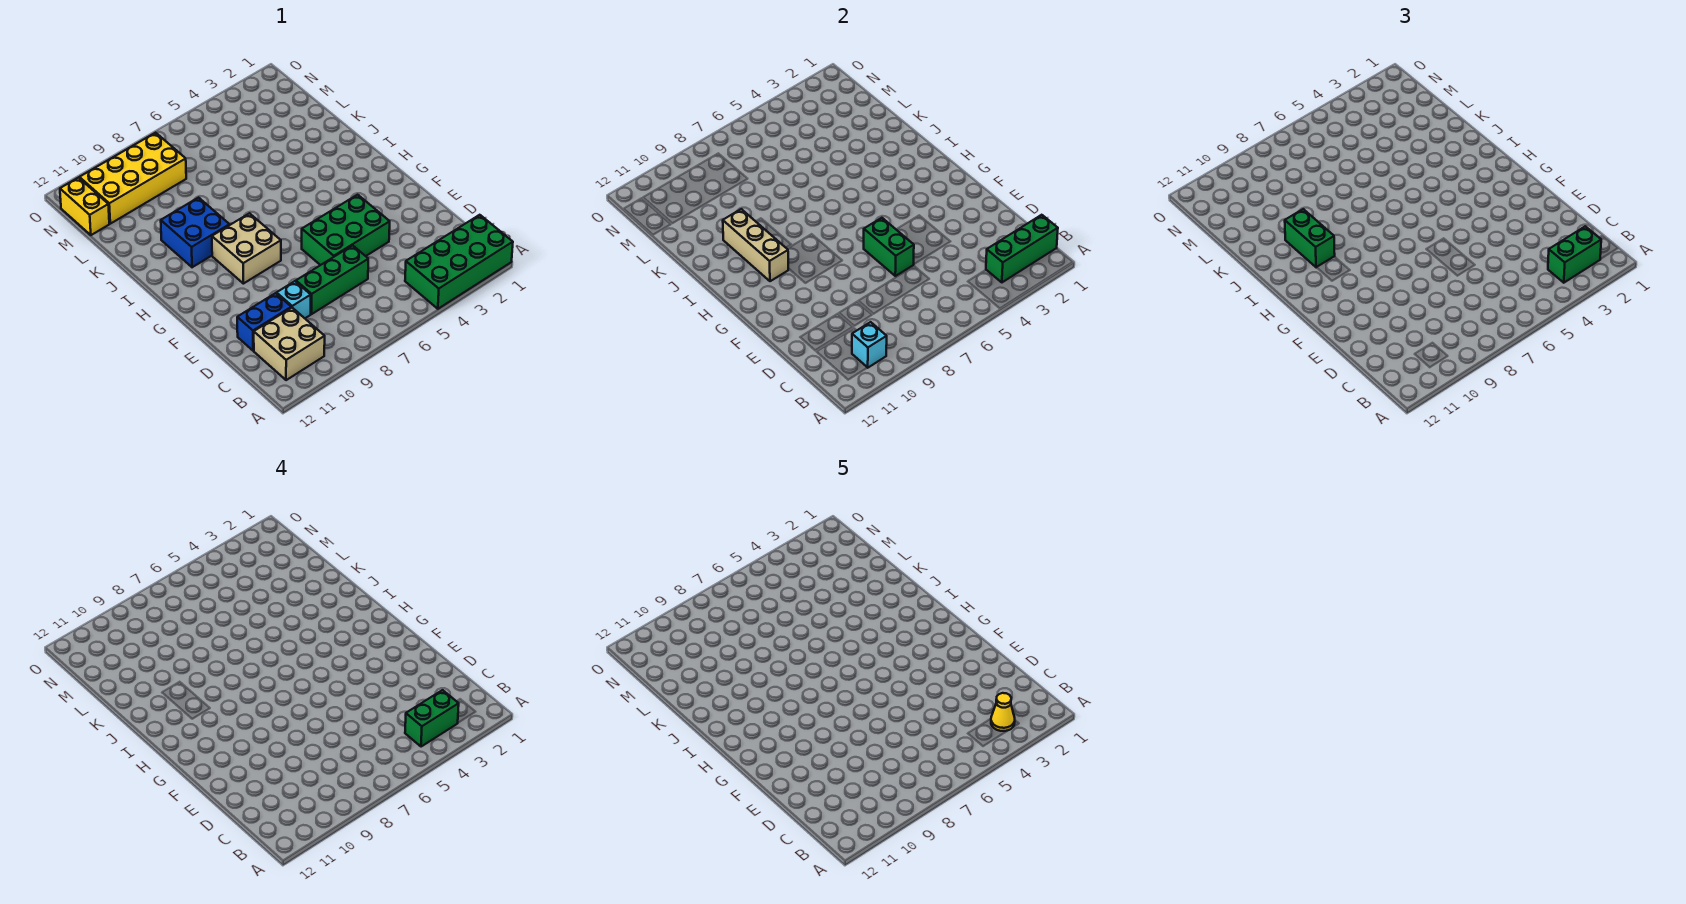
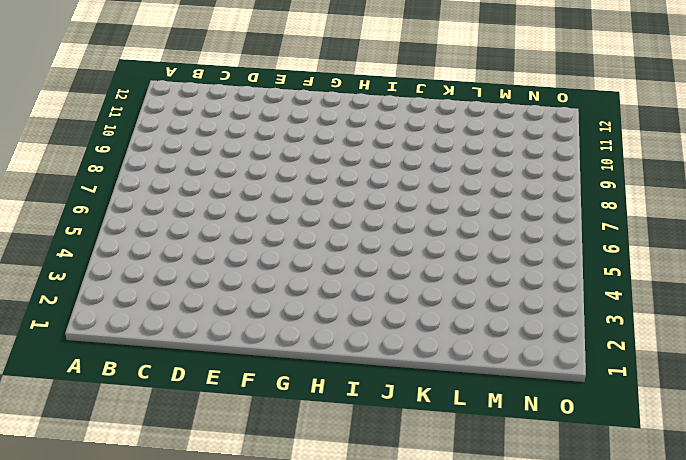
none -> green brick A1:B4 level 1
none -> tan brick B10:C11 level 1
none -> green brick D6:D8 level 1

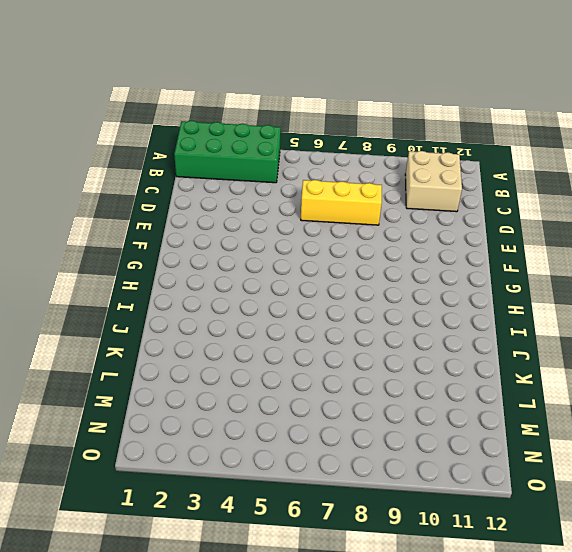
yellow brick D6:D8 level 1 -> green brick D6:D8 level 1
none -> cyan brick D9 level 1
none -> blue brick D10:D11 level 1
none -> green brick E4:F6 level 1

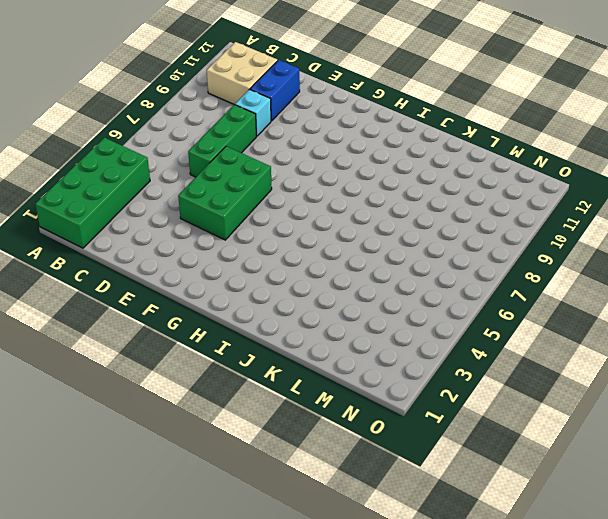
none -> tan brick G8:H9 level 1
none -> blue brick I9:J10 level 1
none -> yellow brick M8:N11 level 1

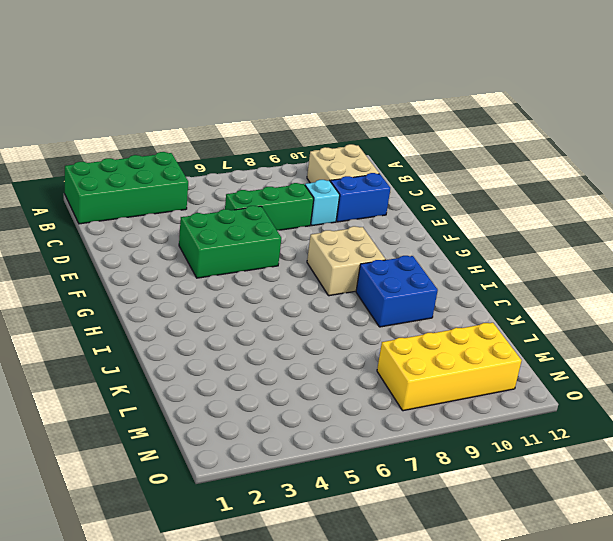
none -> yellow brick M12:N12 level 1
none -> green brick B1:B3 level 2
none -> cyan brick B10 level 2

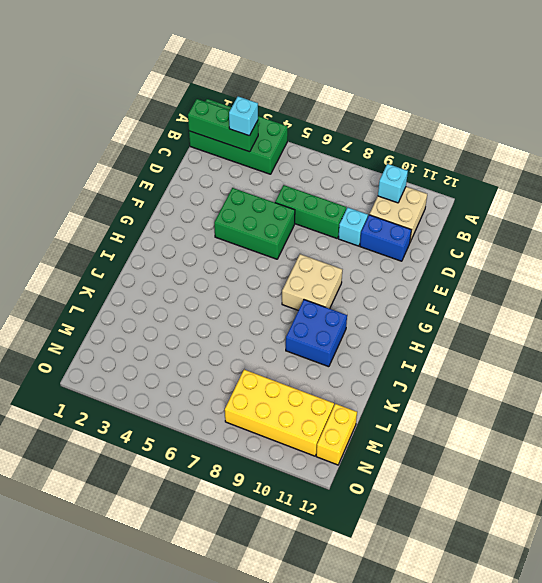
cyan brick B3 level 3 -> green brick B2:B3 level 3
none -> green brick E6:F6 level 2
none -> tan brick H10:J10 level 2
none -> green brick I10:J10 level 3

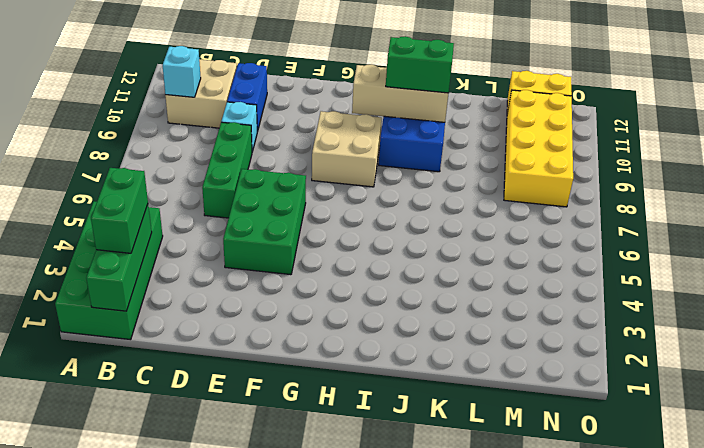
none -> green brick E6:F6 level 2
none -> green brick B3:B4 level 4
none -> yellow cone B3 level 5

